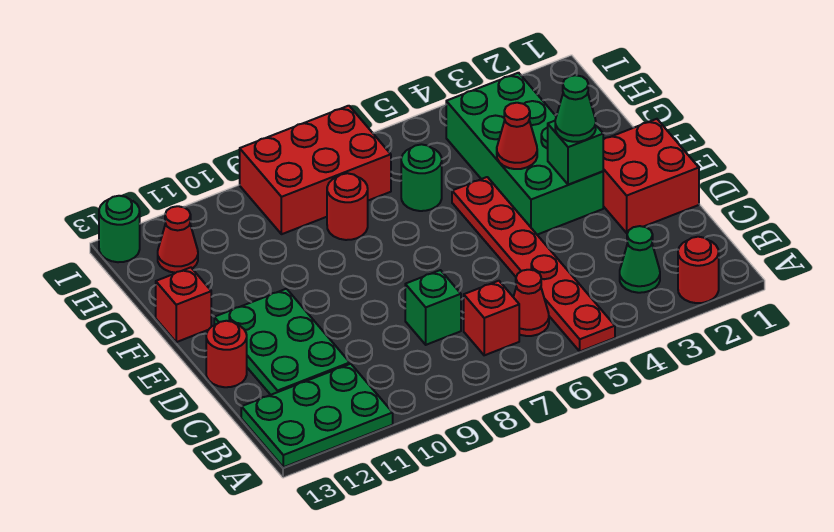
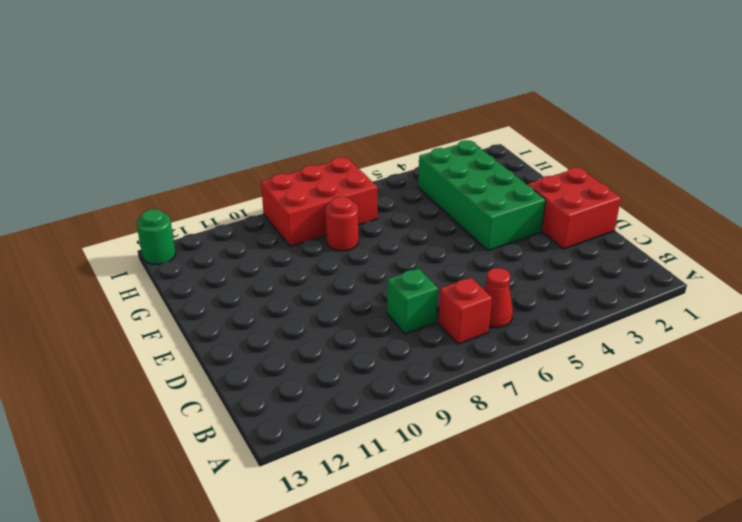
none -> red round brick A2 level 1
none -> red plate A5:F5 level 1
none -> green plate A11:B13 level 1

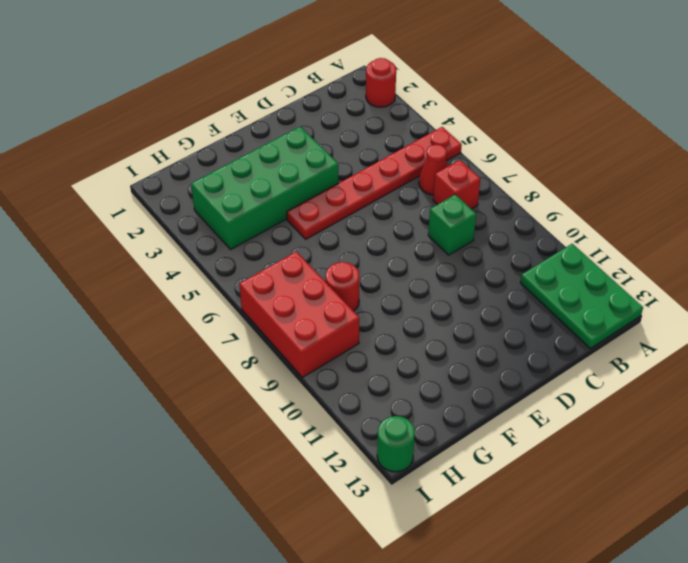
none -> green cone B3 level 1
none -> green plate C11:E12 level 1
none -> red brick D1:E2 level 1

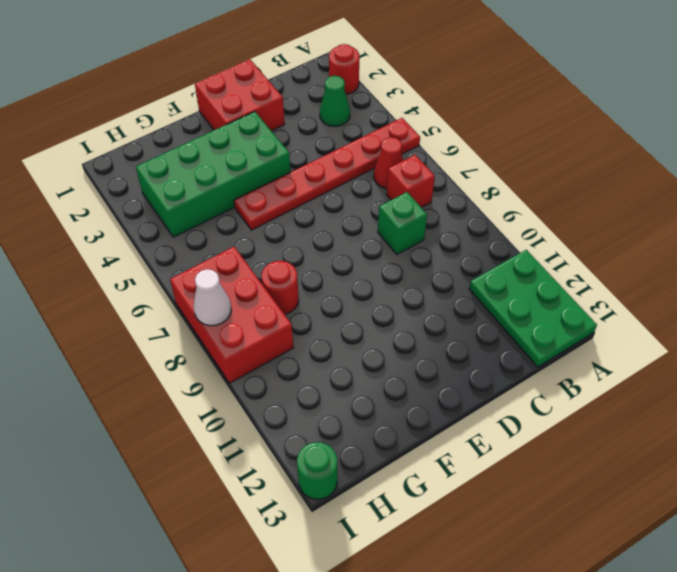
white cone I8 level 2 -> none
none -> green plate C11:E12 level 1
none -> red round brick D13 level 1
none -> red brick F13 level 1

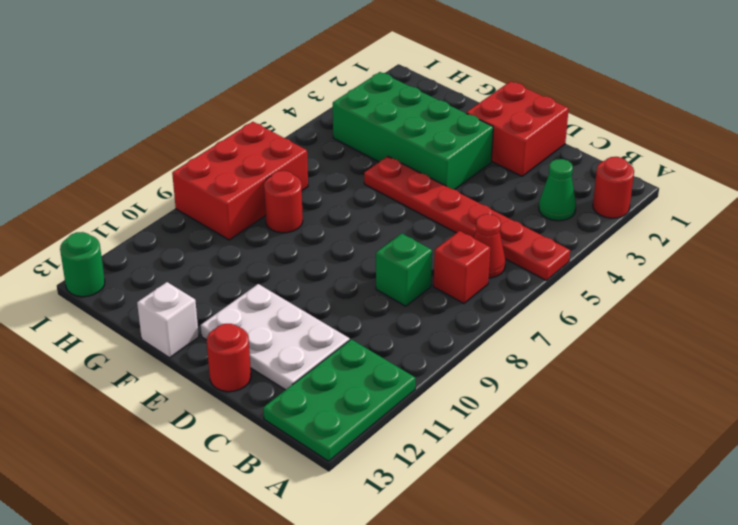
white plate C11:E12 level 1 -> green plate C11:E12 level 1
white brick F13 level 1 -> red brick F13 level 1
none -> green round brick G6 level 1
none -> red cone H12 level 1
none -> green brick E3 level 2

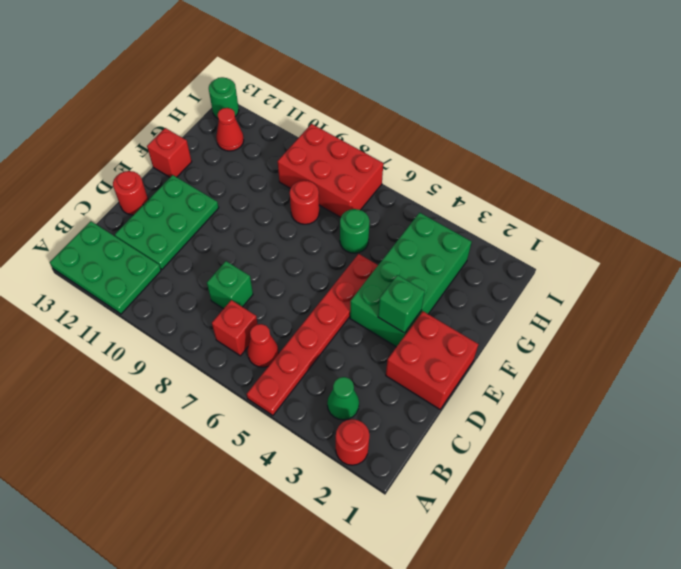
none -> red cone F4 level 2
none -> green cone E3 level 3

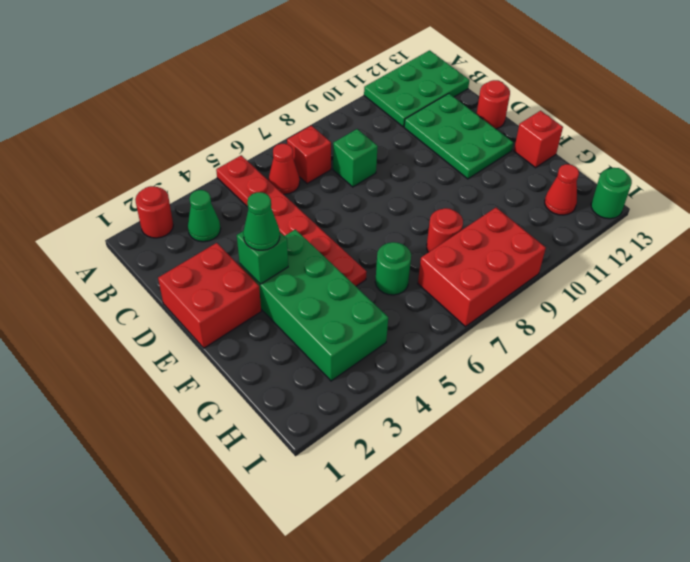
none -> red cone F4 level 2

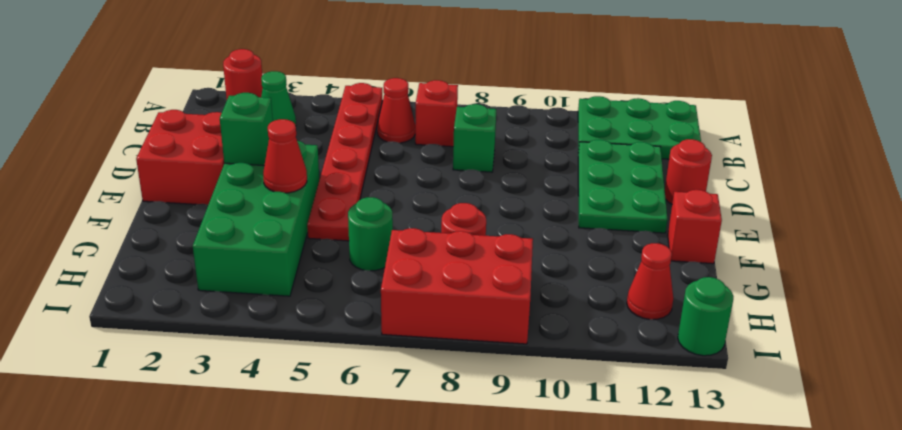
none -> green cone E3 level 3

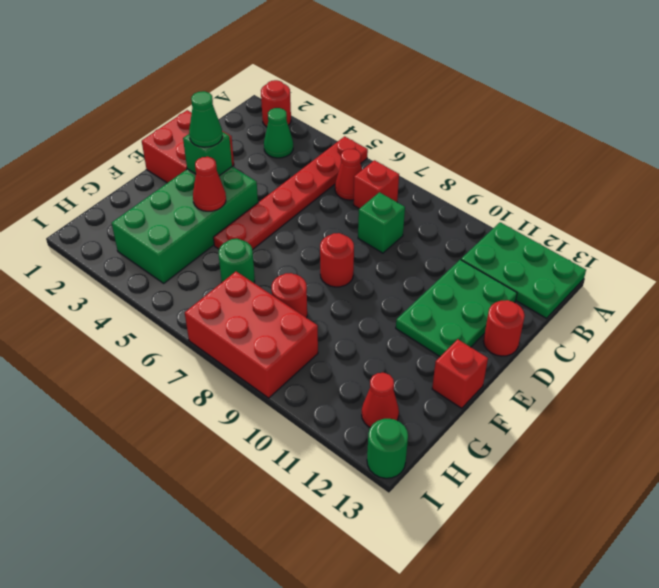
red round brick E8 level 1 -> none

